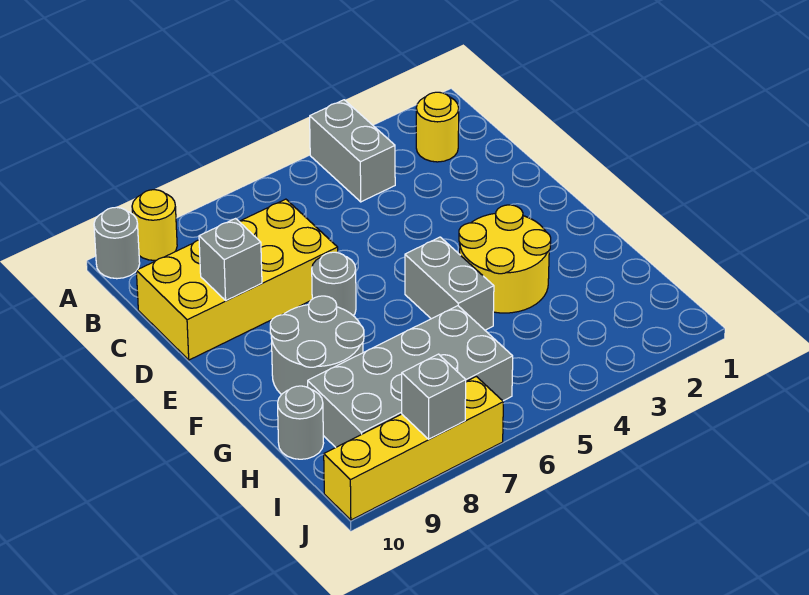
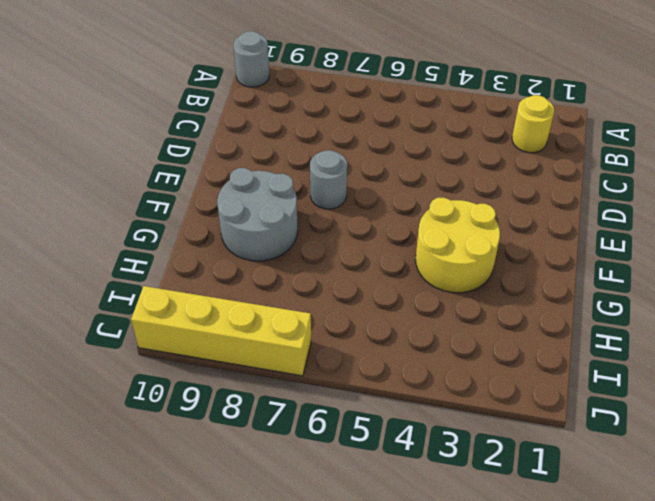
none -> grey brick A4:B4 level 1
none -> yellow round brick A9 level 1
none -> yellow brick C7:D10 level 1

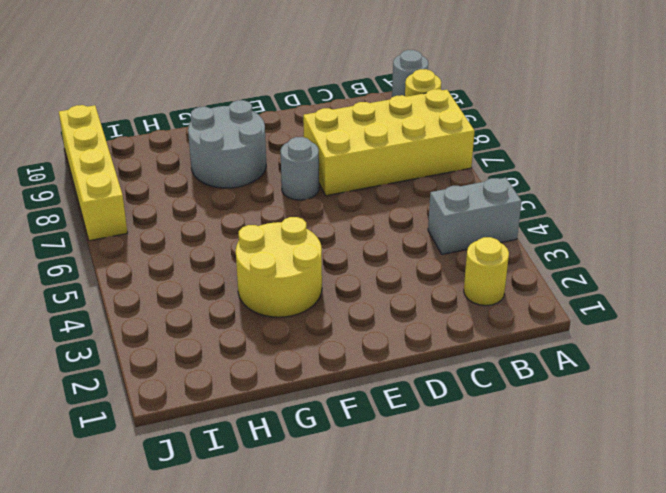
yellow brick A7:D8 level 1 -> yellow brick C7:D10 level 1
none -> grey brick F5:G5 level 1
none -> grey brick H6:I9 level 1
none -> grey round brick H10 level 1

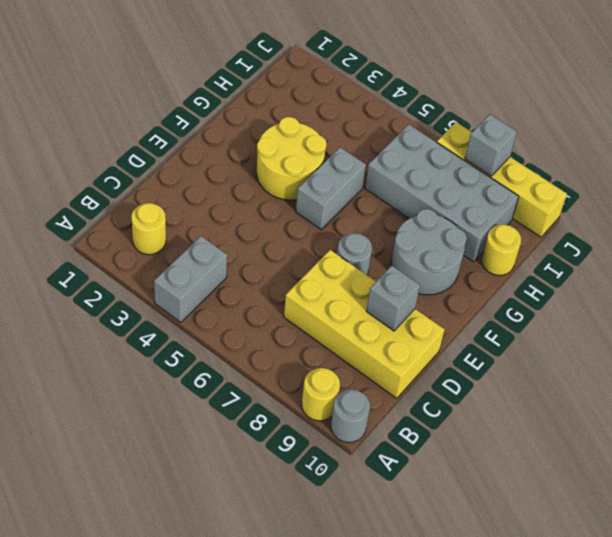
yellow round brick H10 level 1 -> grey round brick H10 level 1

